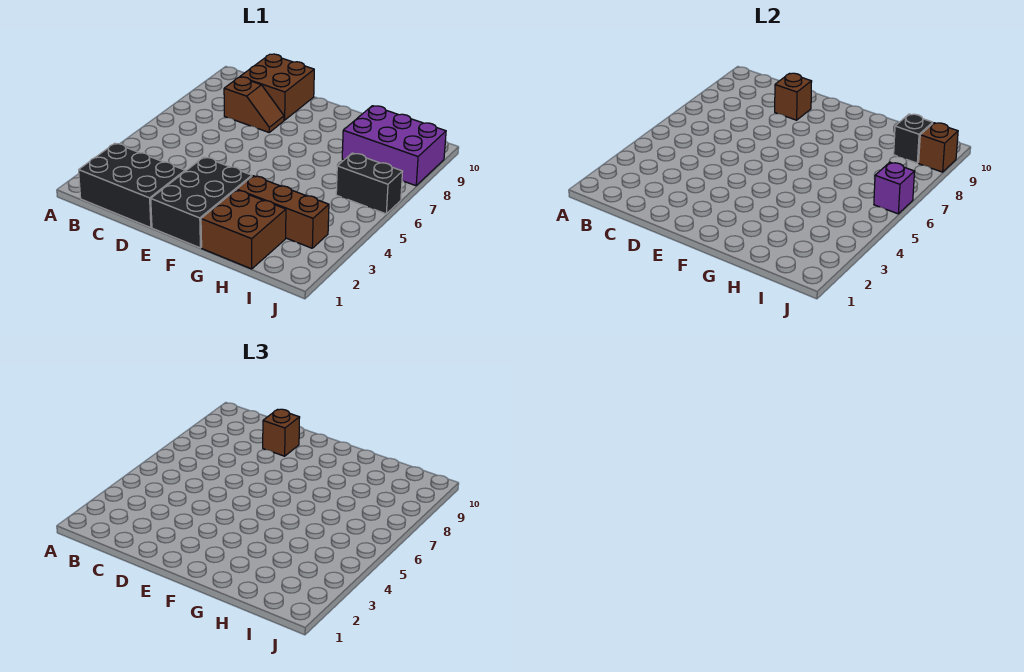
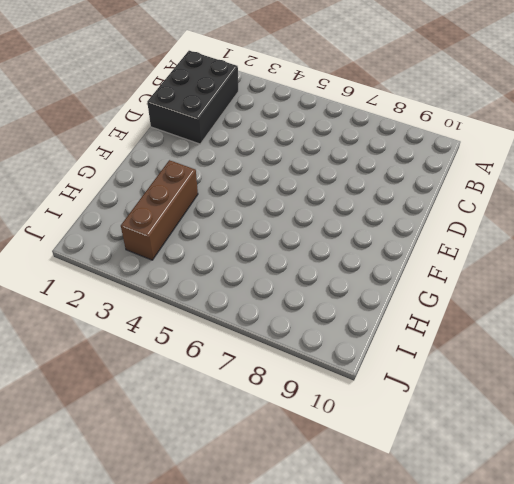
none -> brown slope C8:D8 level 1 top C
none -> brown brick C9:D10 level 1
none -> black brick E1:F3 level 1

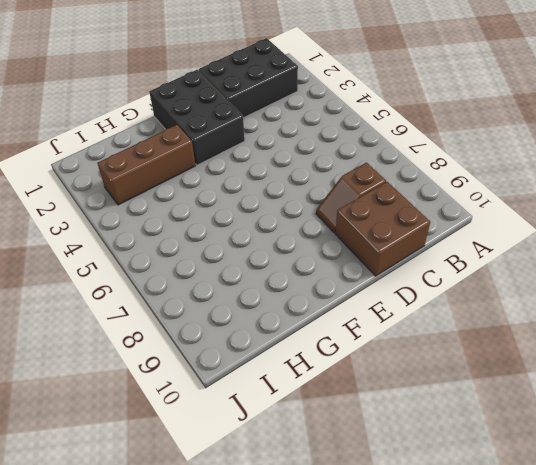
none -> brown brick G1:H2 level 1
none -> purple brick H8:J9 level 1
none -> black brick I6:J6 level 1

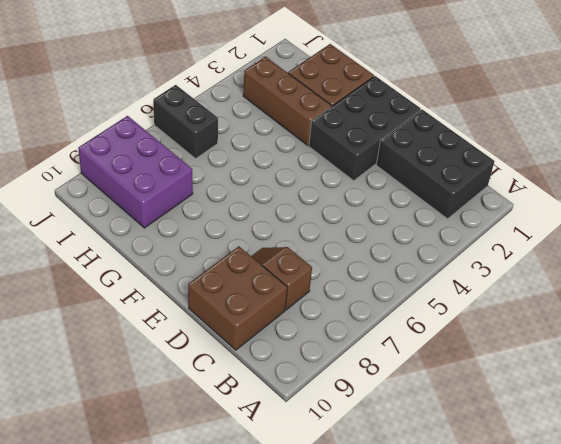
none -> brown brick D9 level 2
none -> black brick I9 level 2
none -> purple brick J6 level 2

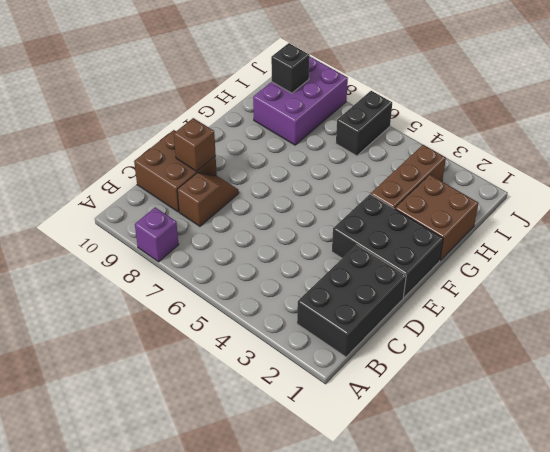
purple brick A8 level 1 -> purple brick J6 level 2
none -> brown brick J9 level 2
none -> brown brick D9 level 3

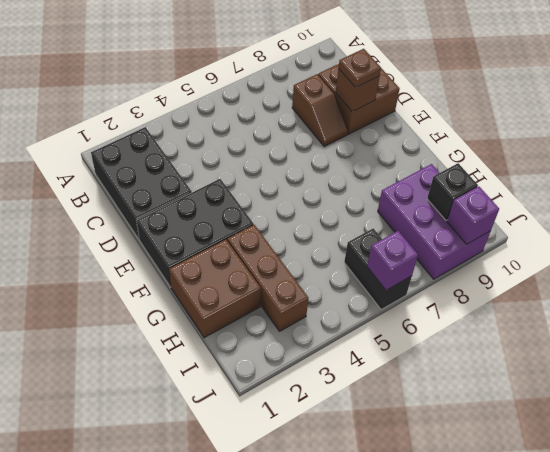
brown plate D9 level 3 -> brown brick D9 level 3
purple brick J9 level 2 -> brown brick J9 level 2

